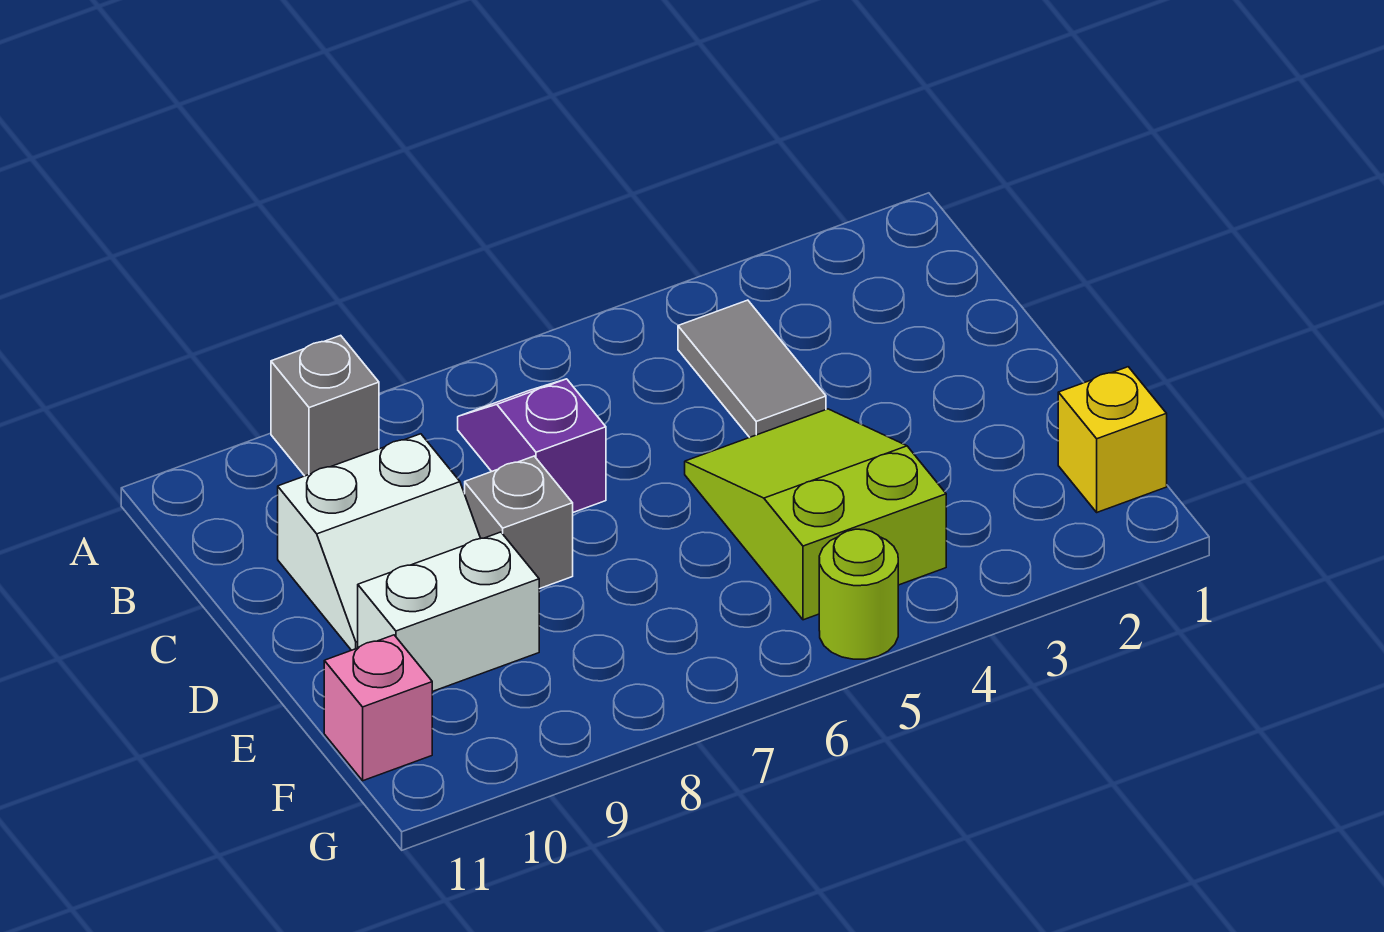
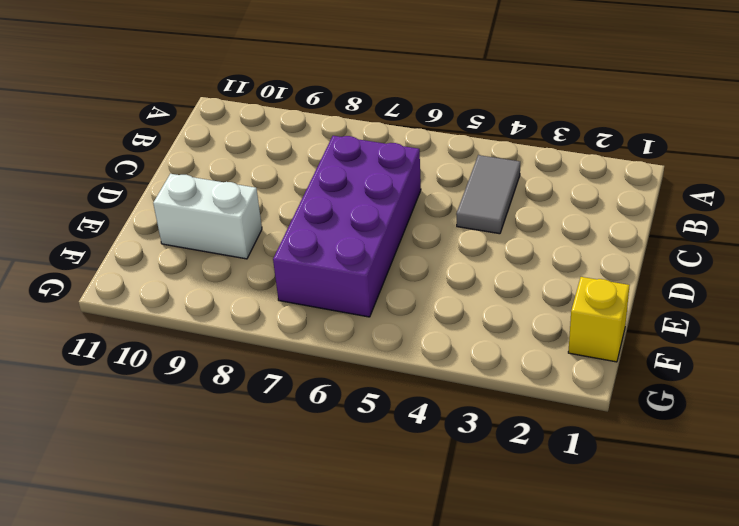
purple brick C6:F7 level 1 -> purple slope B7:C7 level 1 top C
none -> grey brick A9 level 1
none -> white slope C9:D10 level 1 top C

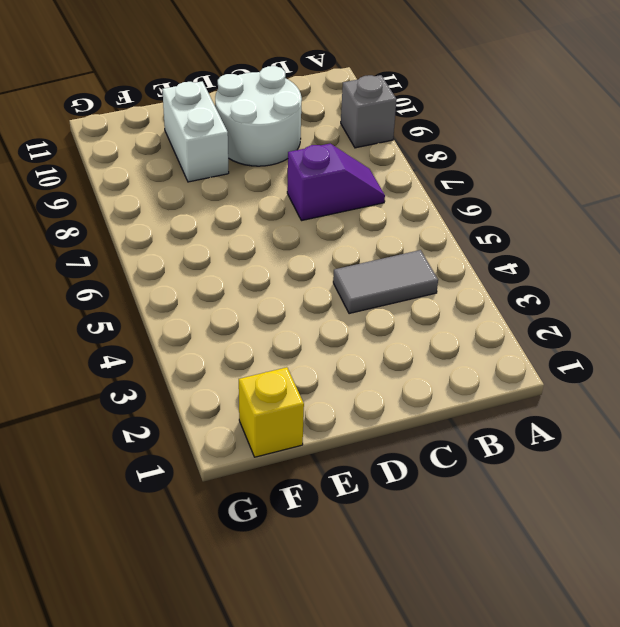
white round brick C9:D10 level 1 -> white slope C9:D10 level 1 top C
none -> lime slope D4:F5 level 1 top F
none -> grey brick D8 level 1

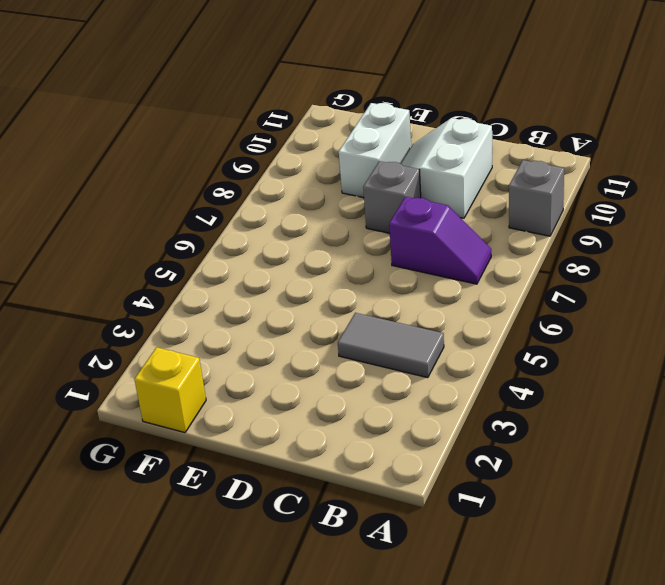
none -> lime slope D4:F5 level 1 top F
none -> pink brick F11 level 1

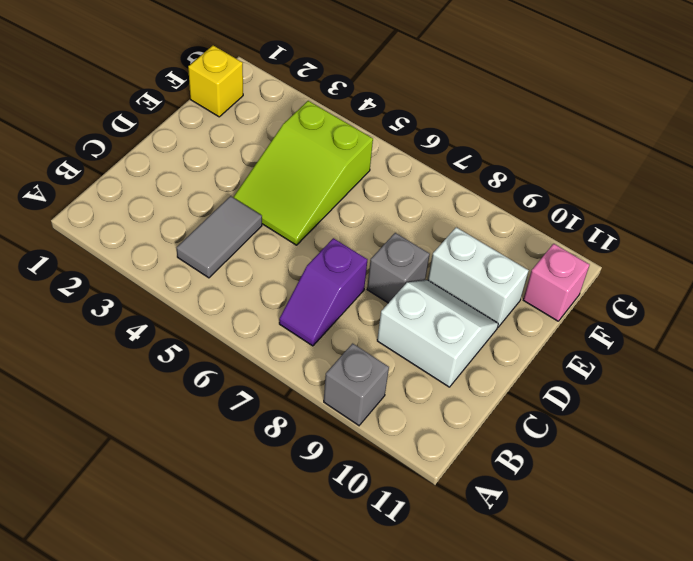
none -> lime round brick G5 level 1

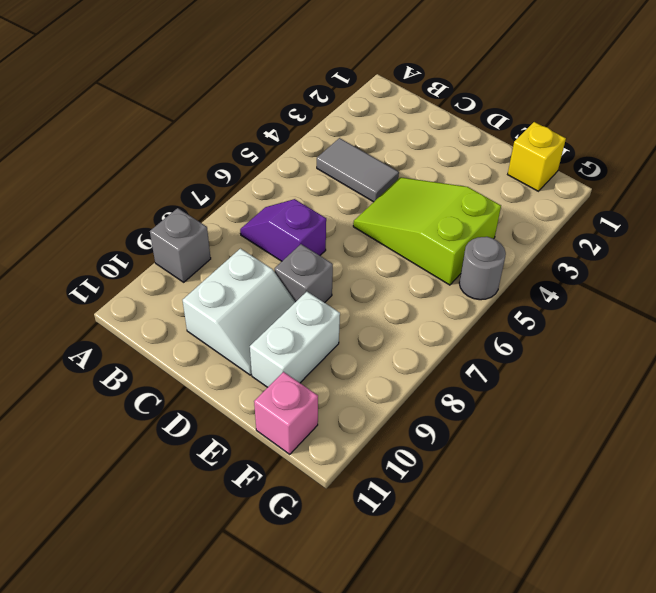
grey round brick G5 level 1 -> lime round brick G5 level 1

